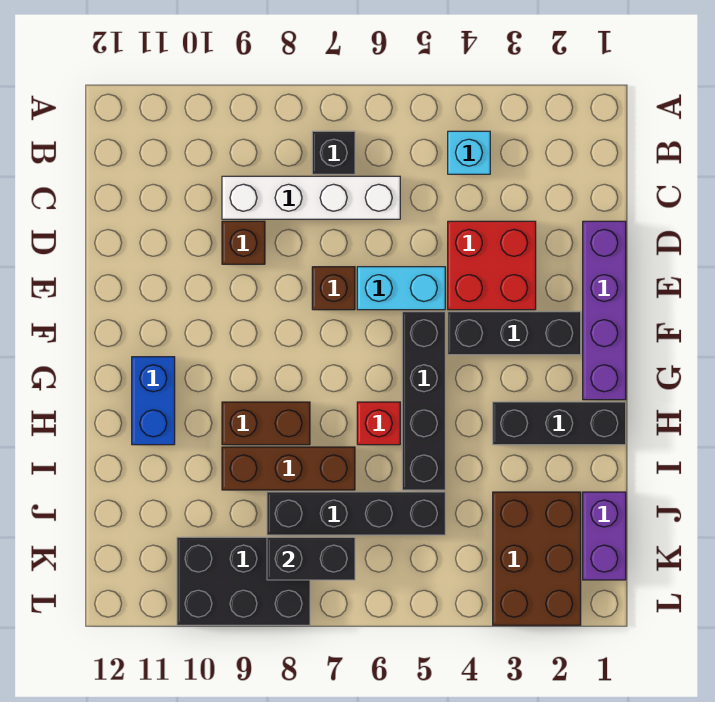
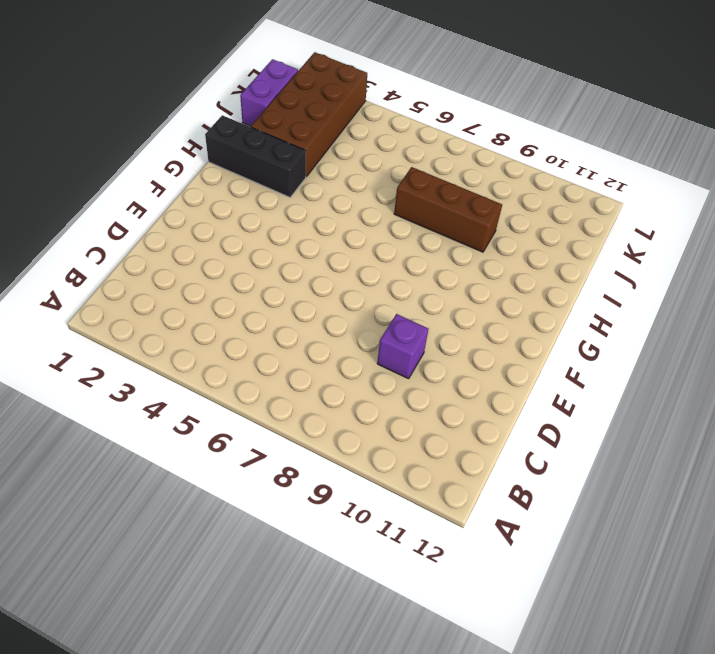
purple brick D9 level 1 -> brown brick D9 level 1
brown brick I2:L3 level 1 -> brown brick J2:L3 level 1
none -> cyan brick B4 level 1
none -> black brick B7 level 1
none -> white brick C6:C9 level 1

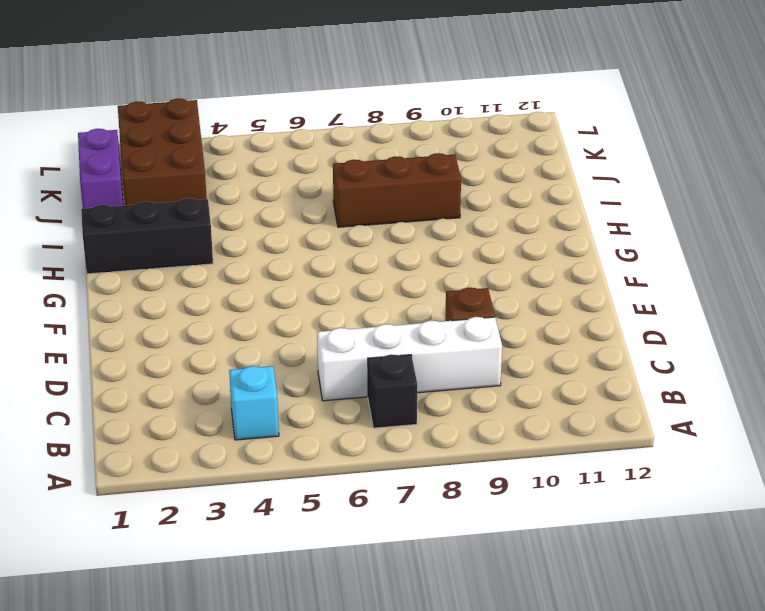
none -> purple brick D1:G1 level 1
none -> red brick D3:E4 level 1
none -> cyan brick E5:E6 level 1

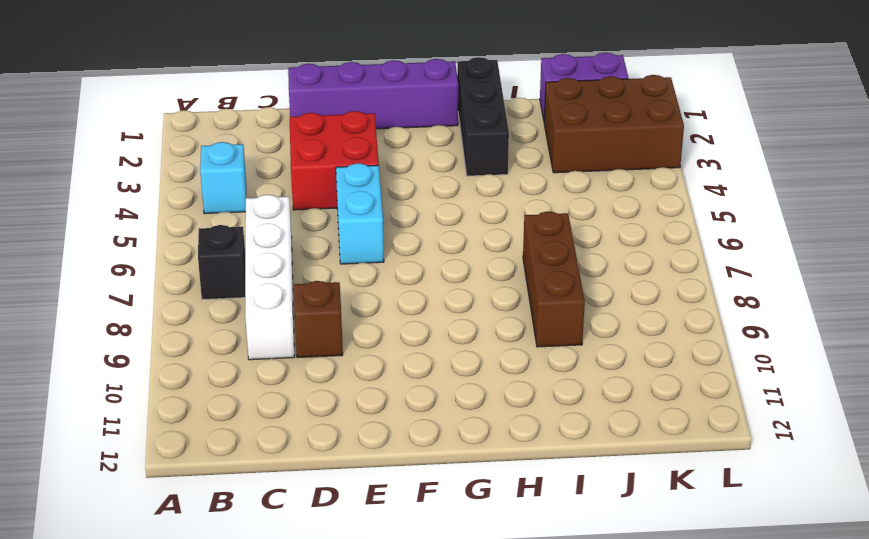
none -> brown brick E7 level 1
none -> black brick F2:F4 level 1
none -> black brick F5:I5 level 1

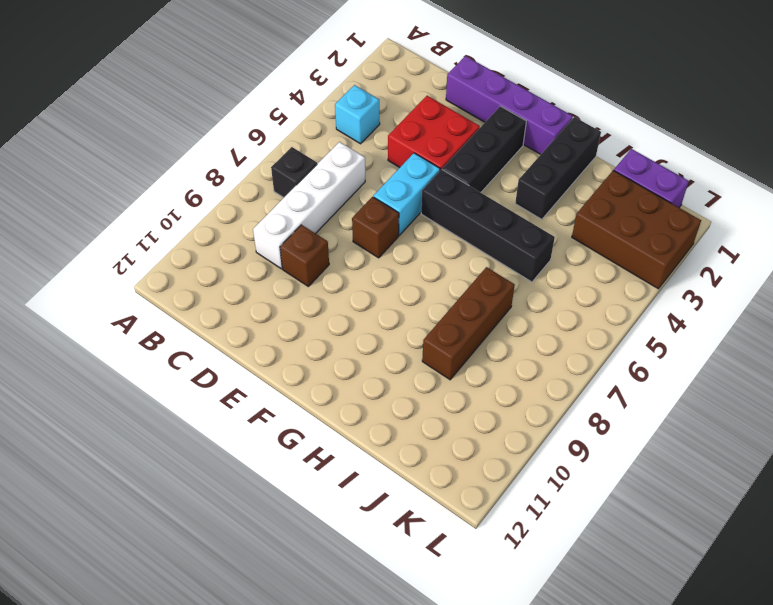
none -> blue brick G11:H11 level 1
none -> red brick H6 level 1
none -> brown brick H8:H9 level 1

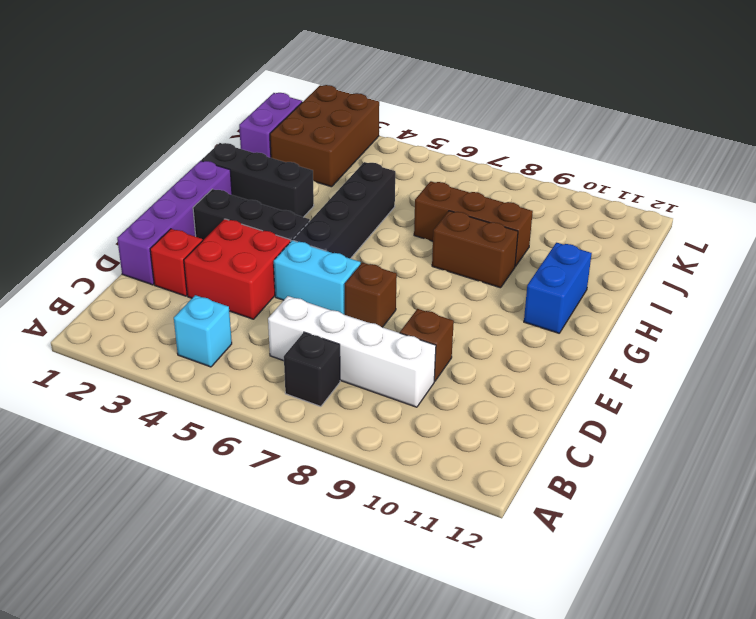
red brick D2 level 1 -> red brick H6 level 1
none -> black brick J5:J8 level 1
none -> black brick K8:L10 level 1
none -> black brick K7:K8 level 2

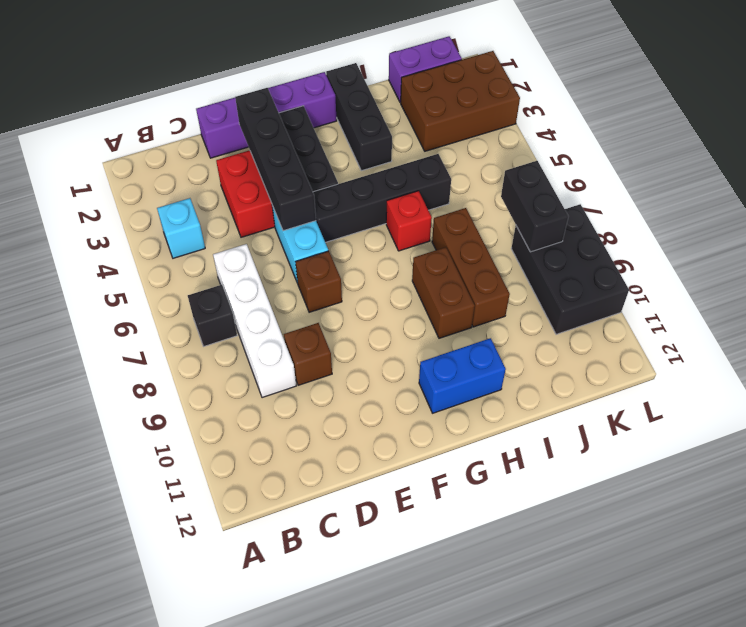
black brick E2:E5 level 2 -> black brick J5:J8 level 1

